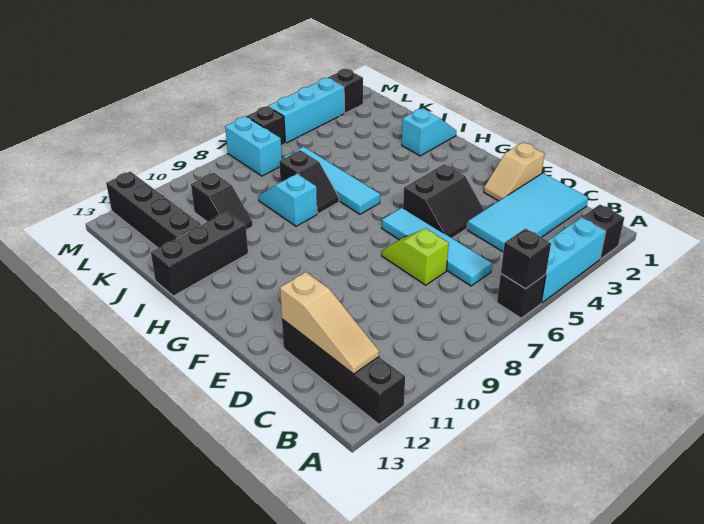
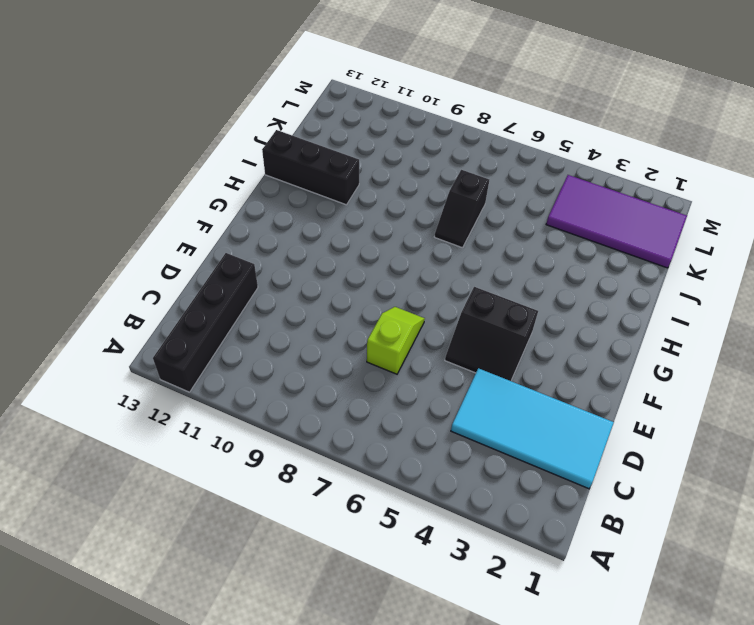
purple tile K1:L4 level 1 -> none
none -> black brick A2 level 1
none -> cyan brick A3:A5 level 1
none -> black brick A6 level 1

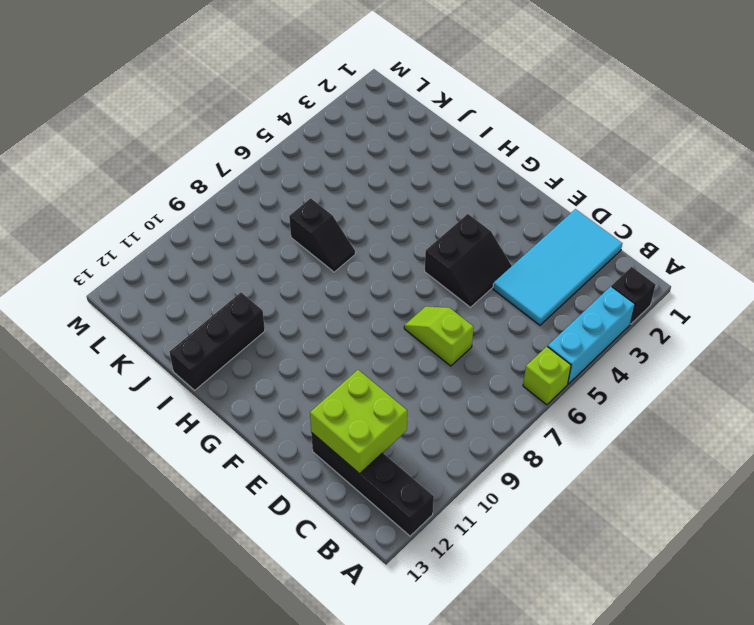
lime brick A6 level 1 -> black brick A6 level 1
lime brick C11:D12 level 2 -> tan slope B12:D12 level 2 top D
none -> cyan tile C6:F6 level 1
none -> tan slope E1:E2 level 1 top 1
none -> cyan tile H6:K6 level 1

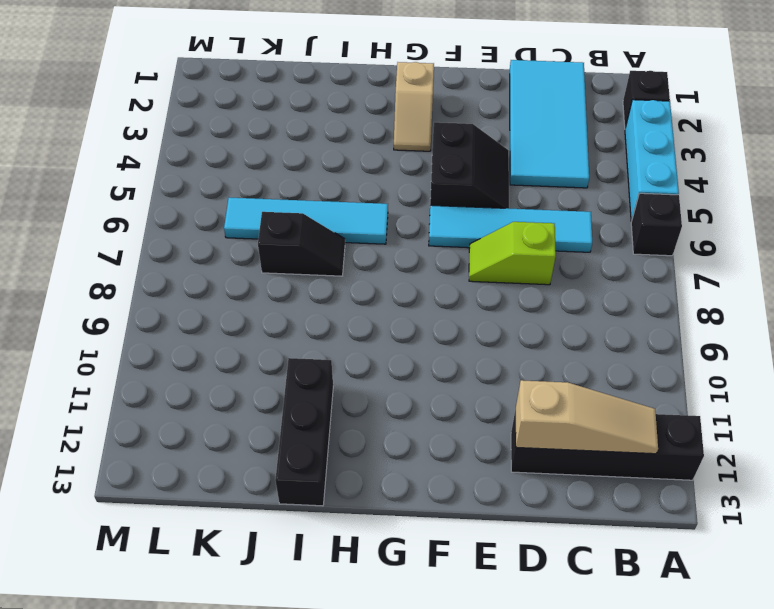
tan slope G2:G3 level 1 top 2 -> tan slope E1:E2 level 1 top 1
none -> cyan slope I1:I2 level 1 top 2
none -> cyan slope I8:J8 level 1 top I
none -> black slope J10:K10 level 1 top K

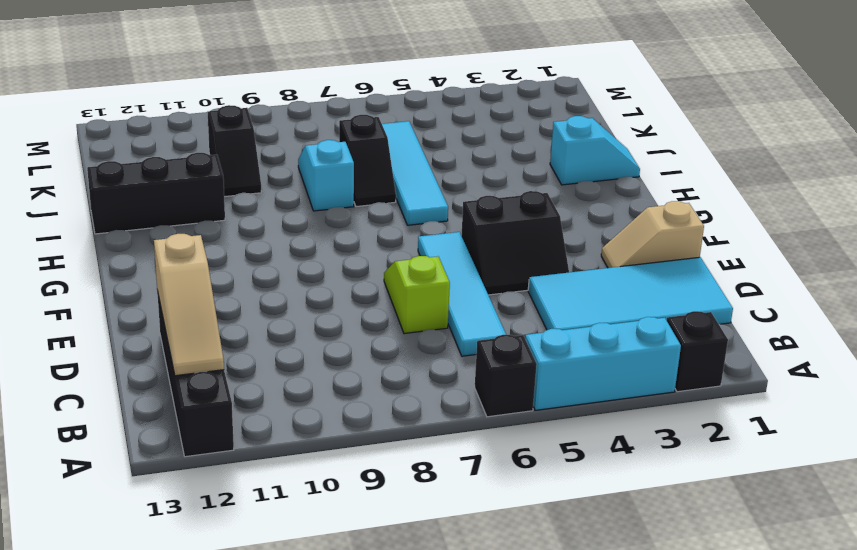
none -> black brick J12:M12 level 1
none -> cyan brick L7:M7 level 1
none -> black brick M2 level 1

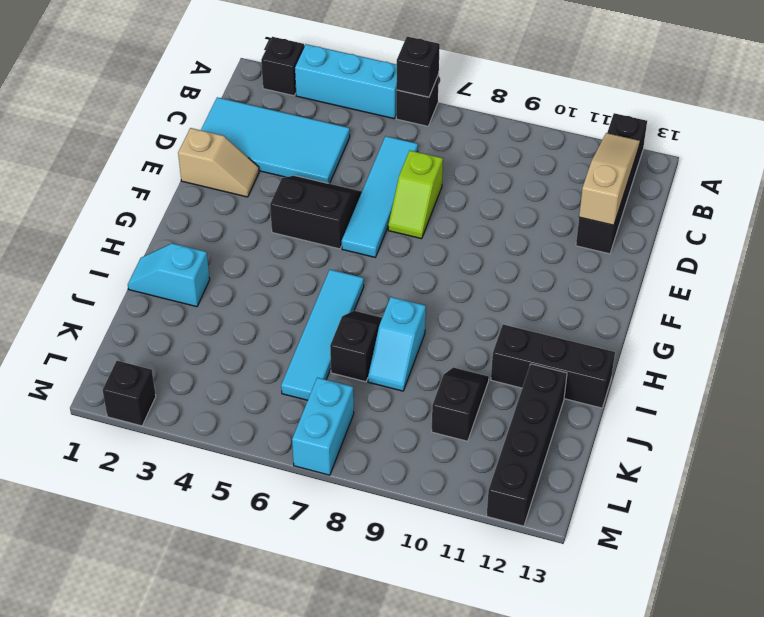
none -> cyan brick M3:M5 level 1
none -> black brick M6 level 1

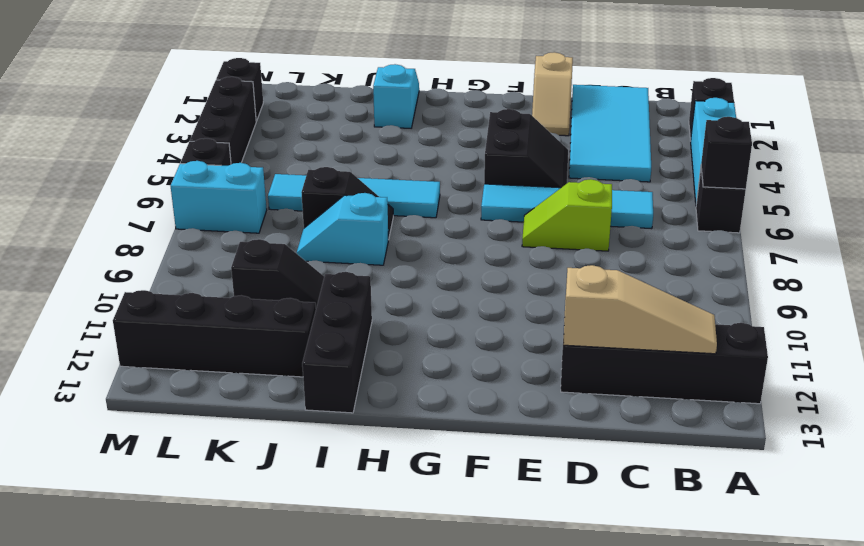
black brick M3:M5 level 1 -> cyan brick M3:M5 level 1

